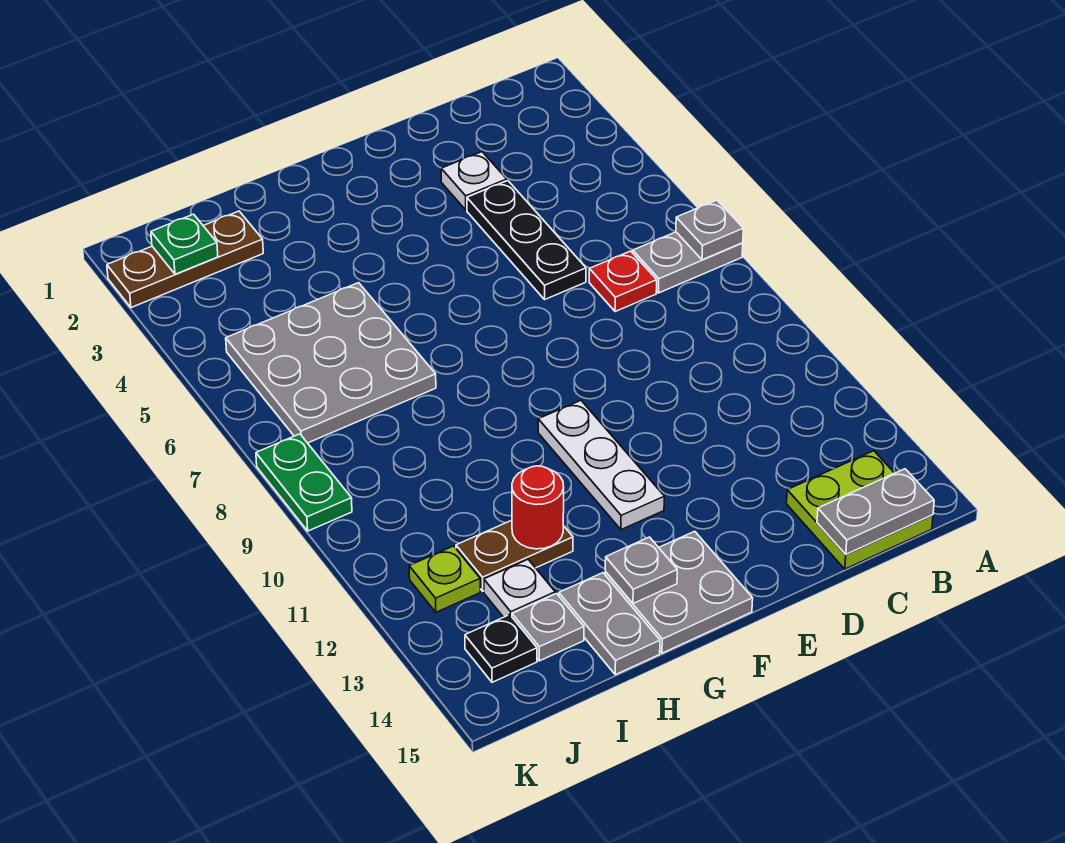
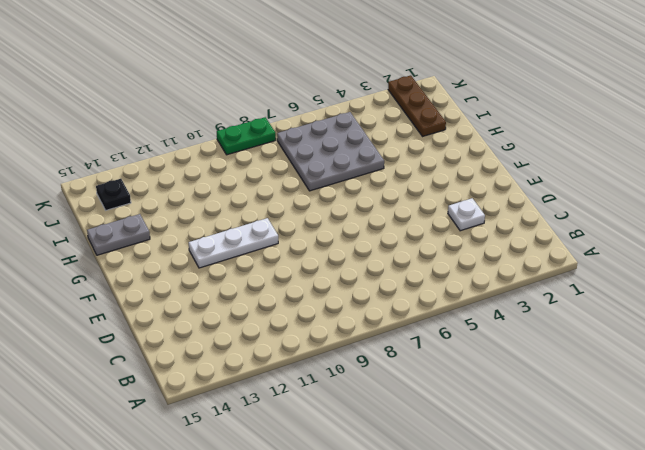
none -> grey plate A7:B7 level 1
none -> lime plate B14:C15 level 1
none -> red plate C7 level 1

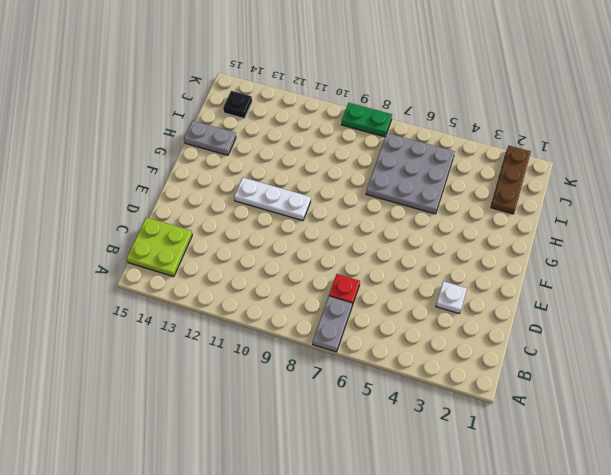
none -> black plate D4:D6 level 1
none -> grey plate F14:G15 level 1
none -> brown plate H12:I12 level 1

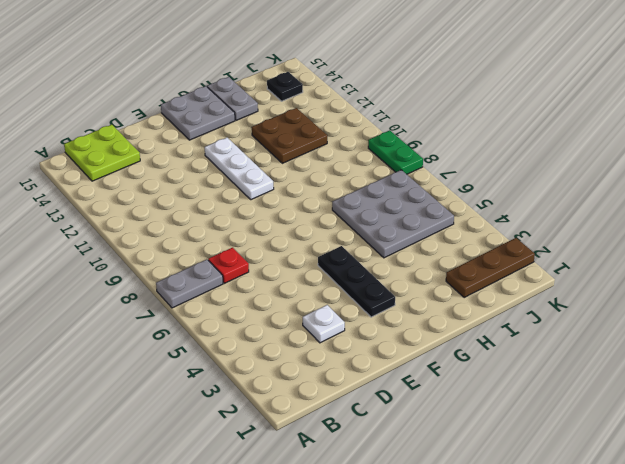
black plate F3:F5 level 1 -> black plate D4:D6 level 1
brown plate H11:I12 level 1 -> brown plate H12:I12 level 1
none -> white plate I13 level 1
none -> grey plate I14 level 1
none -> lime plate J12 level 1

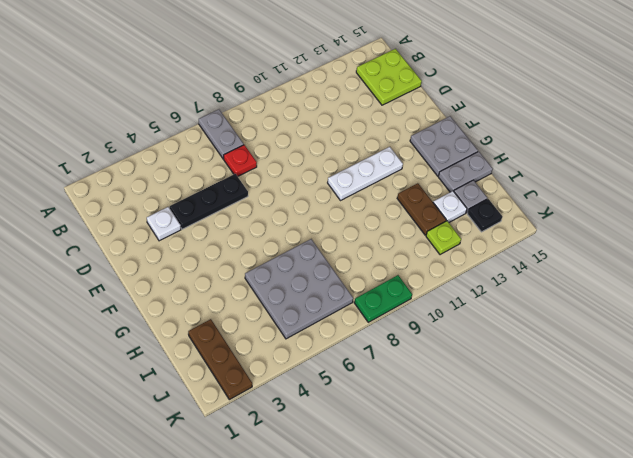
none -> grey plate A7 level 2
none -> grey plate B15:C15 level 2
none -> grey plate G14 level 2

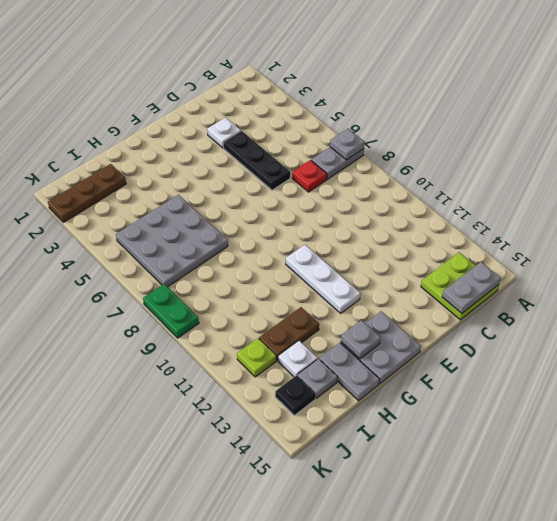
none -> red round brick H12 level 2
none -> green plate J2 level 2

